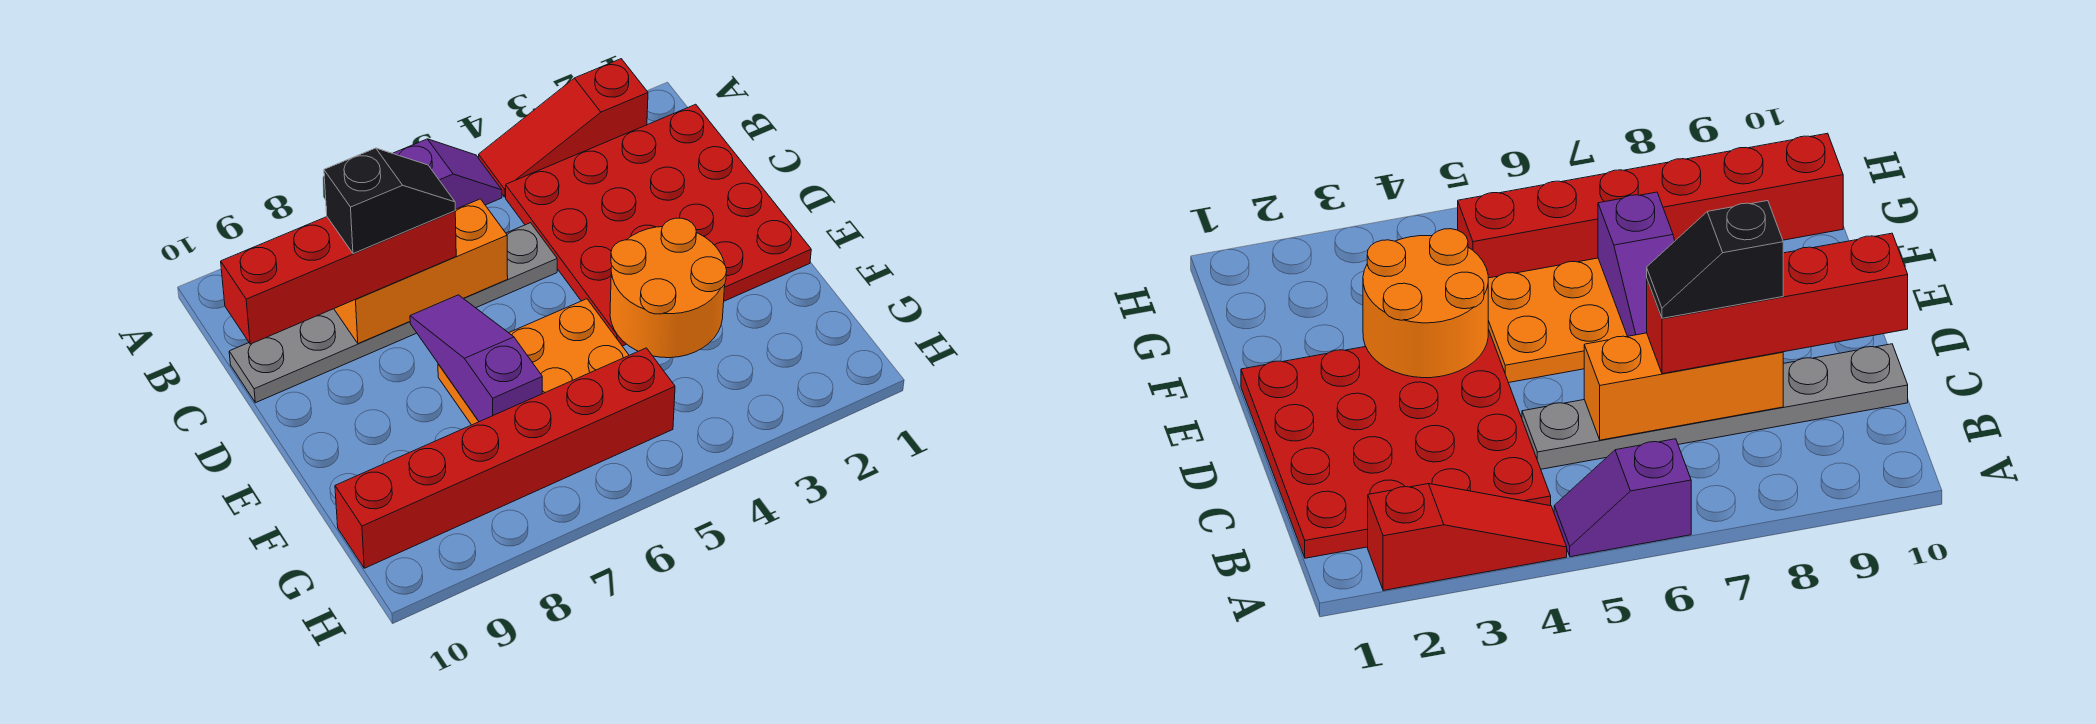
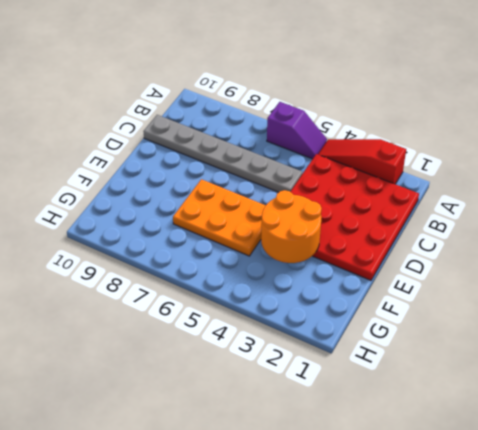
none -> red brick G5:G10 level 1
none -> orange brick C6:C8 level 2

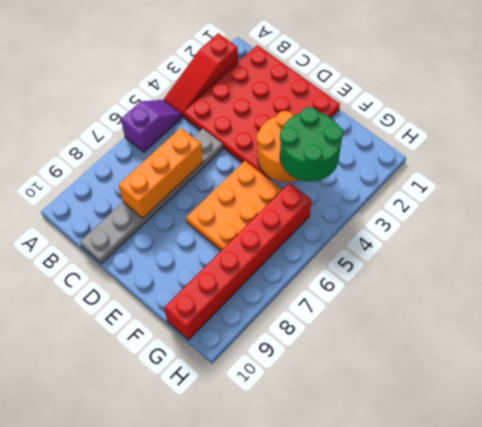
green round brick F3:G4 level 3 -> none
none -> purple slope D7:F7 level 2 top F
none -> red brick C7:C10 level 3

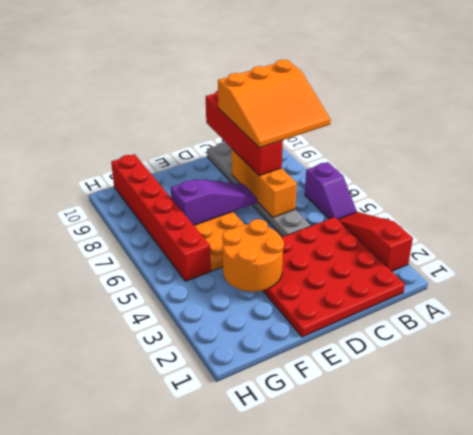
orange slope A7:C9 level 4 top 9 -> black slope C7:C8 level 4 top 8

